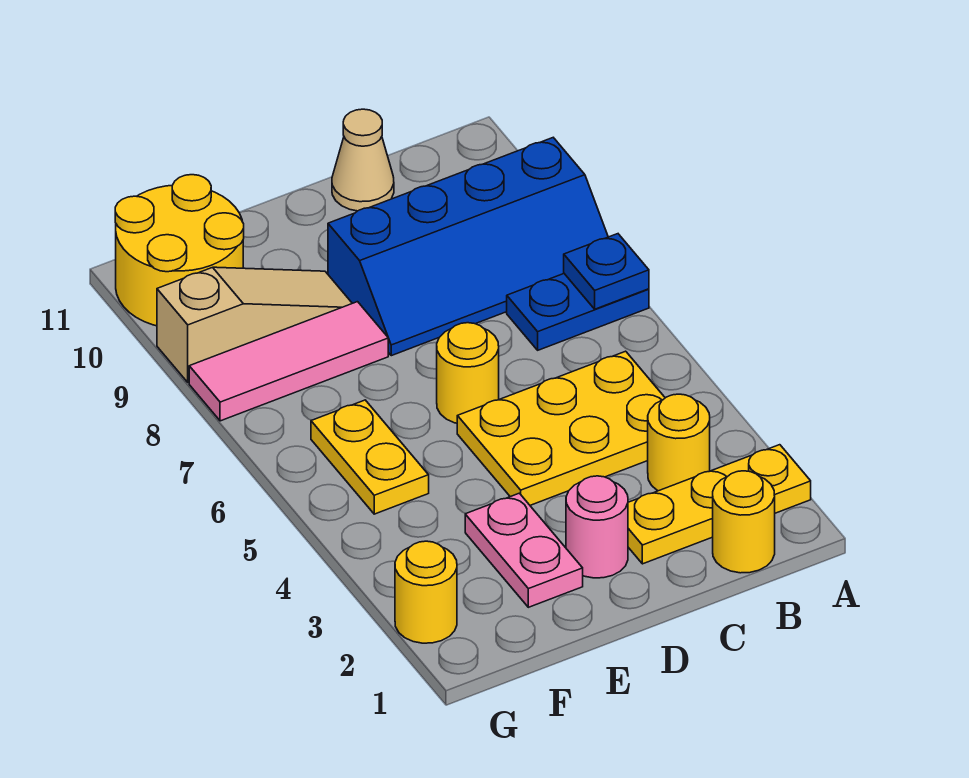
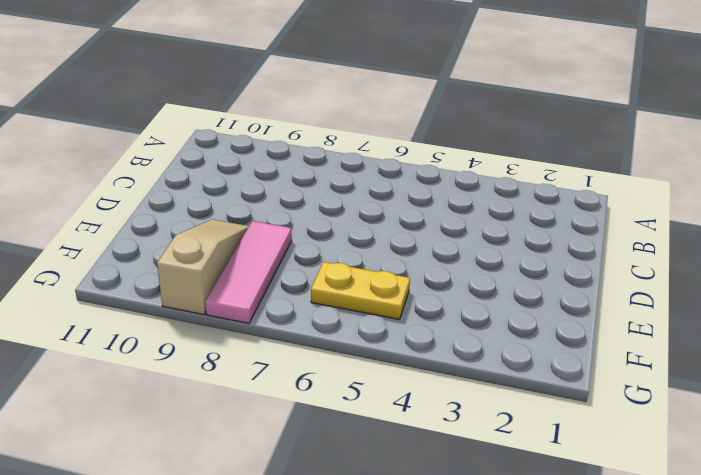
none -> yellow plate A2:C2 level 1
none -> blue plate A7:B7 level 1
none -> blue slope A8:D9 level 1 top 9

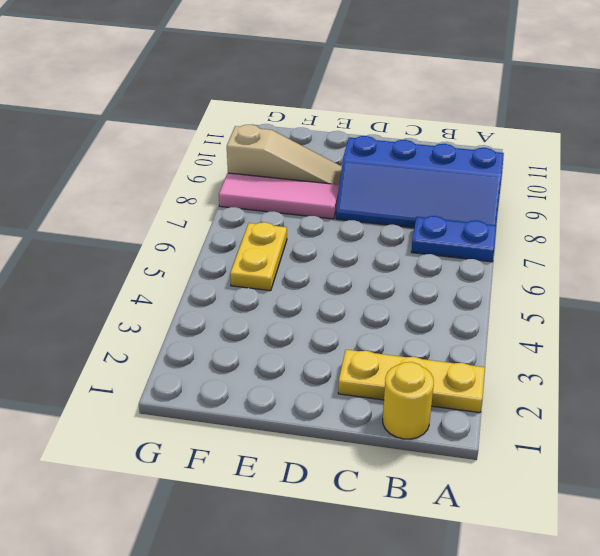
none -> yellow round brick B3 level 1
none -> yellow plate B4:D5 level 1
none -> tan cone C11 level 1

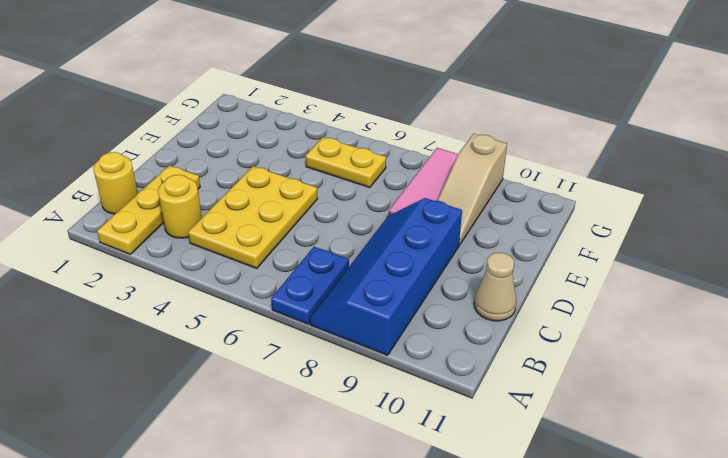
none -> pink round brick D2 level 1
none -> yellow round brick D6 level 1
none -> pink plate E2:E3 level 1

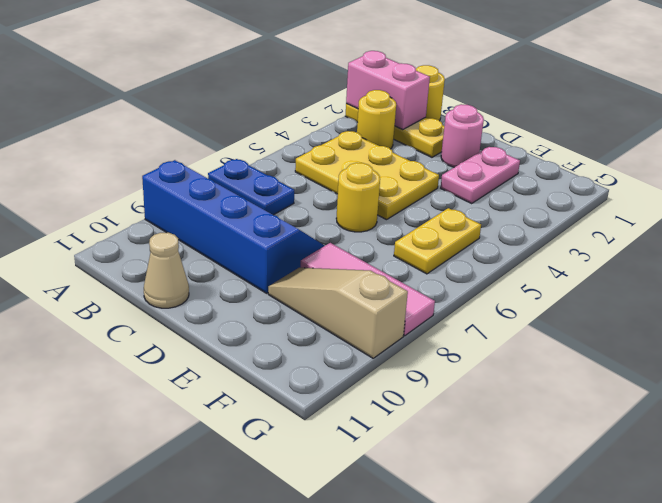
pink brick A2:B2 level 2 -> none
none -> yellow round brick F10:G11 level 1
none -> yellow round brick G2 level 1
none -> blue plate A7 level 2

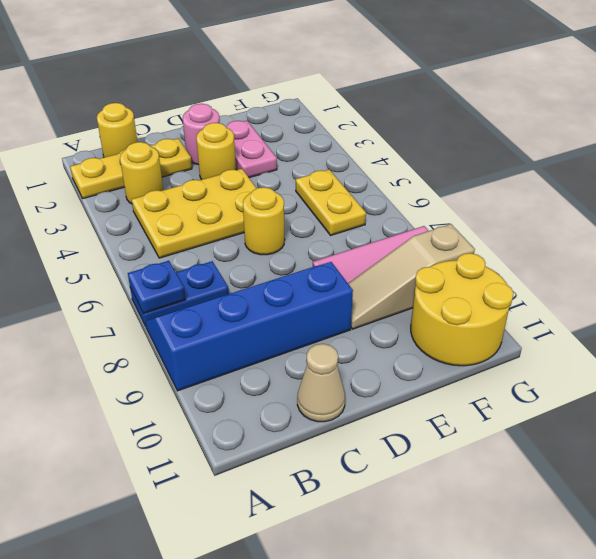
yellow round brick D3 level 1 -> yellow round brick G2 level 1

